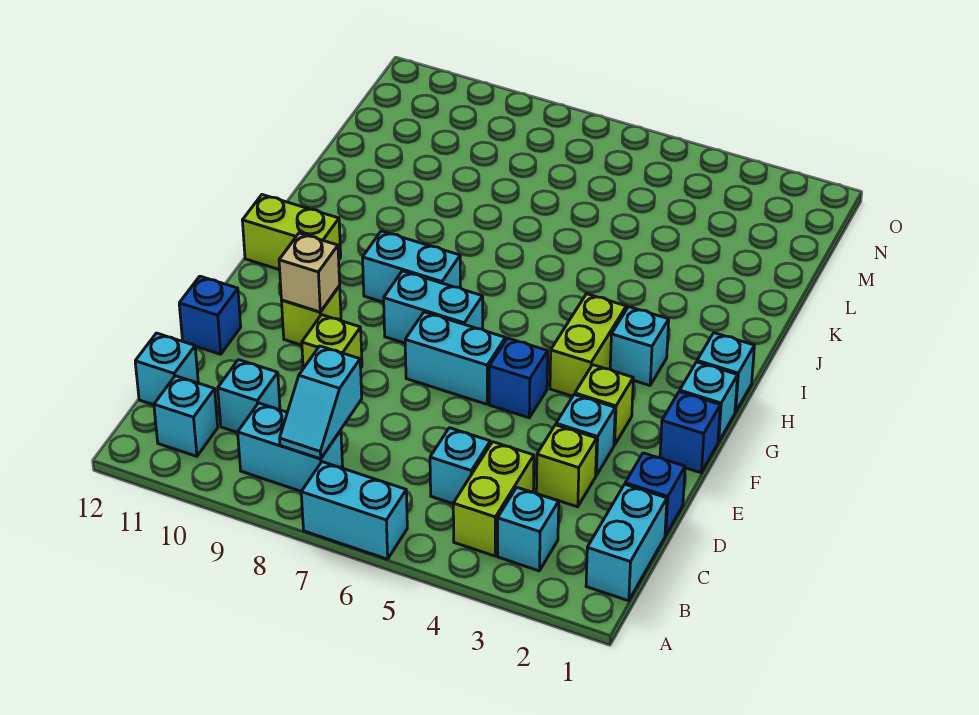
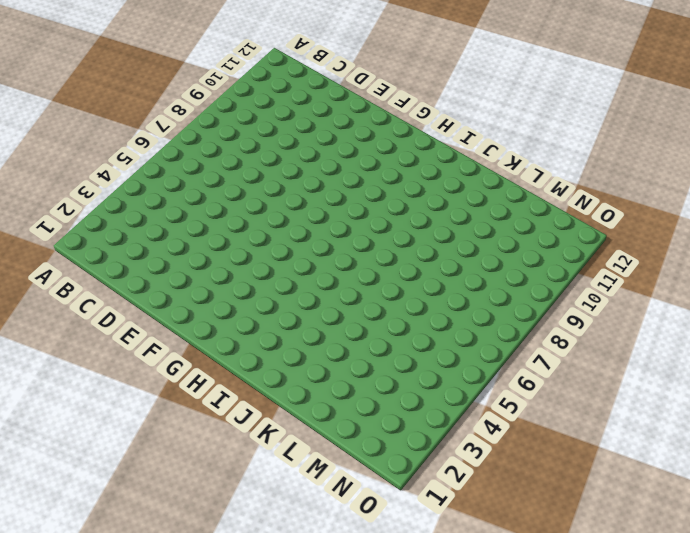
none -> cyan brick A6:A7 level 1
none -> cyan brick B1:C1 level 1
none -> cyan brick B3 level 1

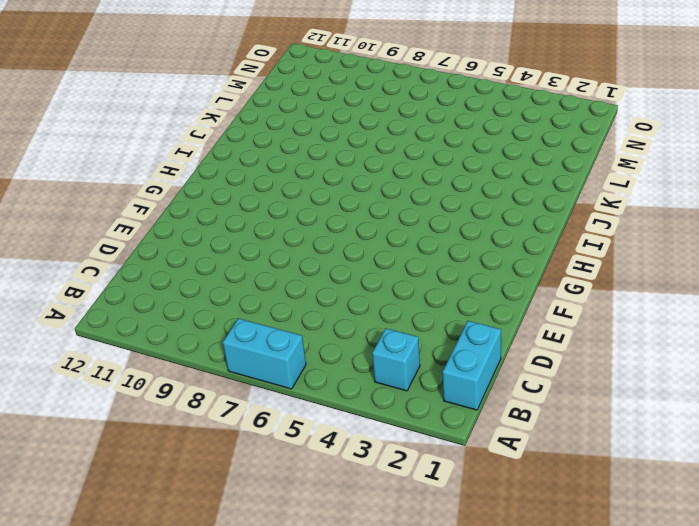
none -> lime brick B4:C4 level 1
none -> cyan brick B8:B9 level 1
none -> cyan brick B11 level 1

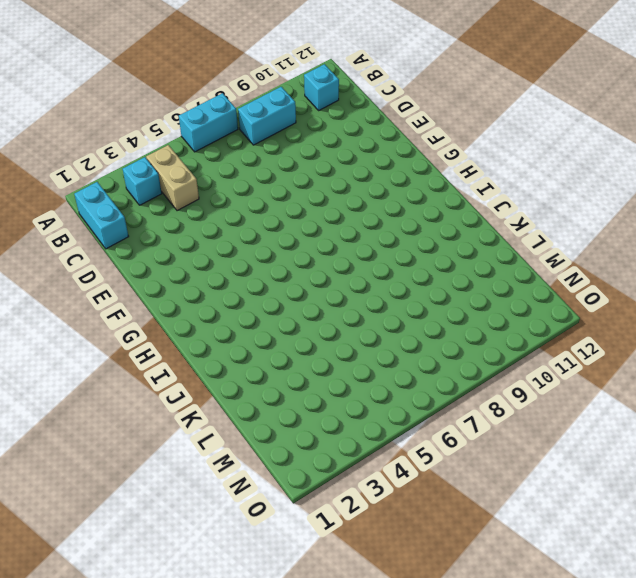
tan brick B4:C4 level 1 -> lime brick B4:C4 level 1
none -> cyan brick C5 level 1
none -> cyan brick C10 level 1
none -> cyan brick C12 level 1

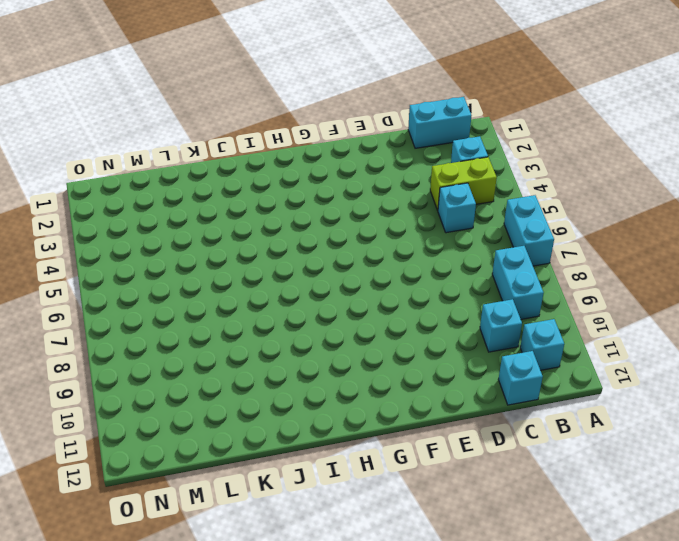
none -> blue brick D1 level 1
none -> lime brick D3 level 1
none -> cyan brick E3 level 1

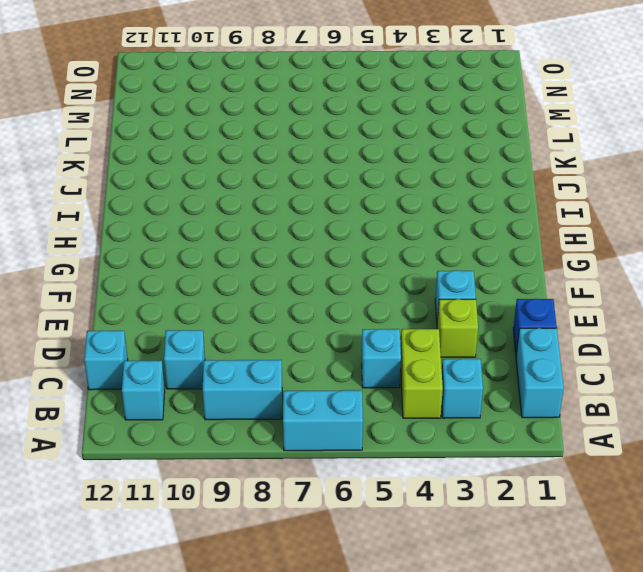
none -> lime brick E9 level 1
none -> blue brick E12 level 1
none -> blue brick F1 level 1

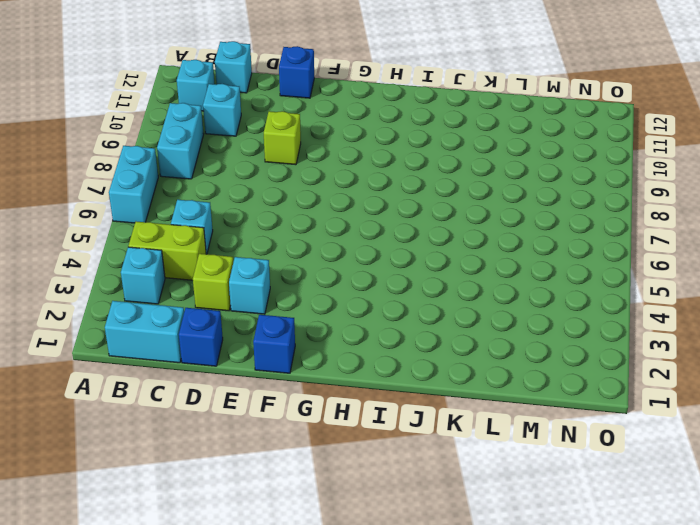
none -> lime brick F3 level 1
none -> blue brick F5 level 1
none -> cyan brick F6:F7 level 1

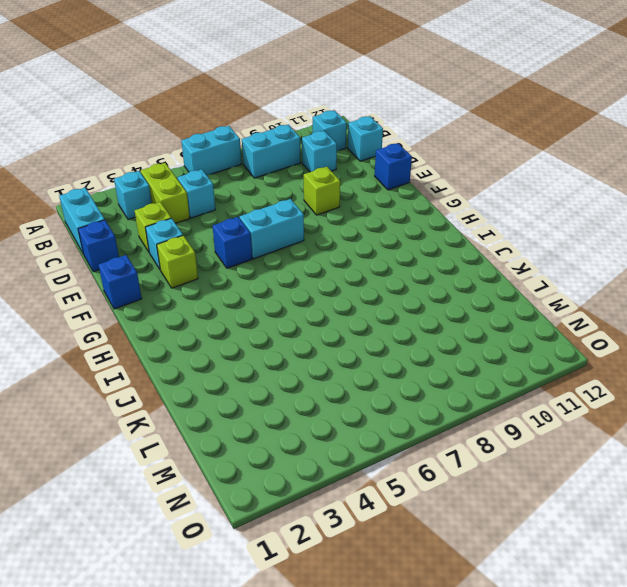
none -> lime brick F10 level 1
none -> cyan brick G1 level 1
none -> lime brick G4:H4 level 1

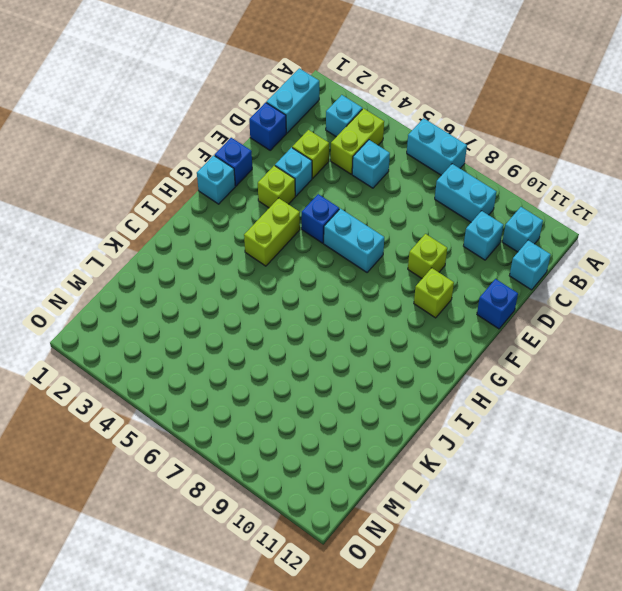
none -> cyan brick G7:G8 level 1
none -> cyan brick H1 level 1
none -> cyan brick H3 level 1

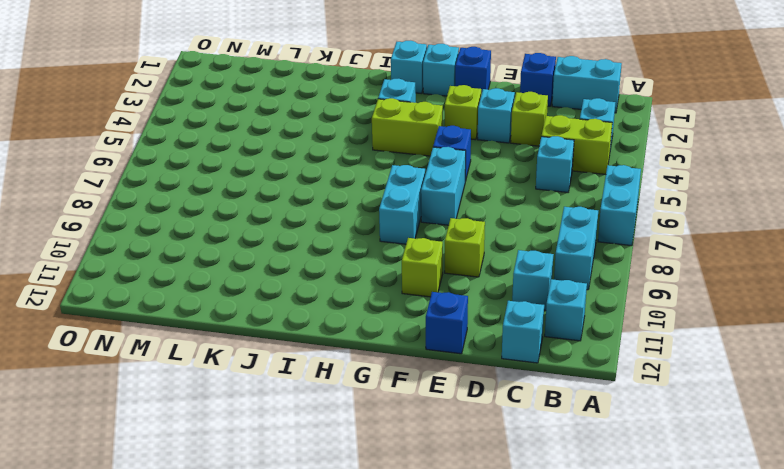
none -> cyan brick H8:H9 level 1
none -> lime brick H11:H12 level 1
none -> cyan slope B8:C8 level 2 top C

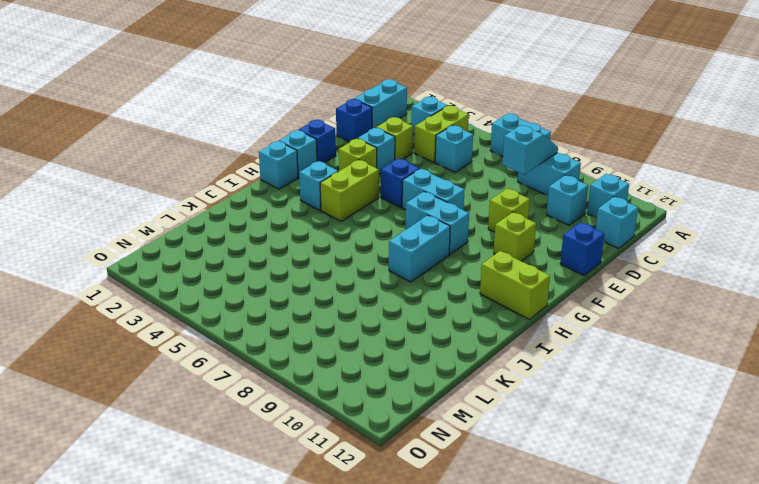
cyan brick H8:I8 level 1 -> cyan brick H8:H9 level 1
none -> tan brick F10 level 2

